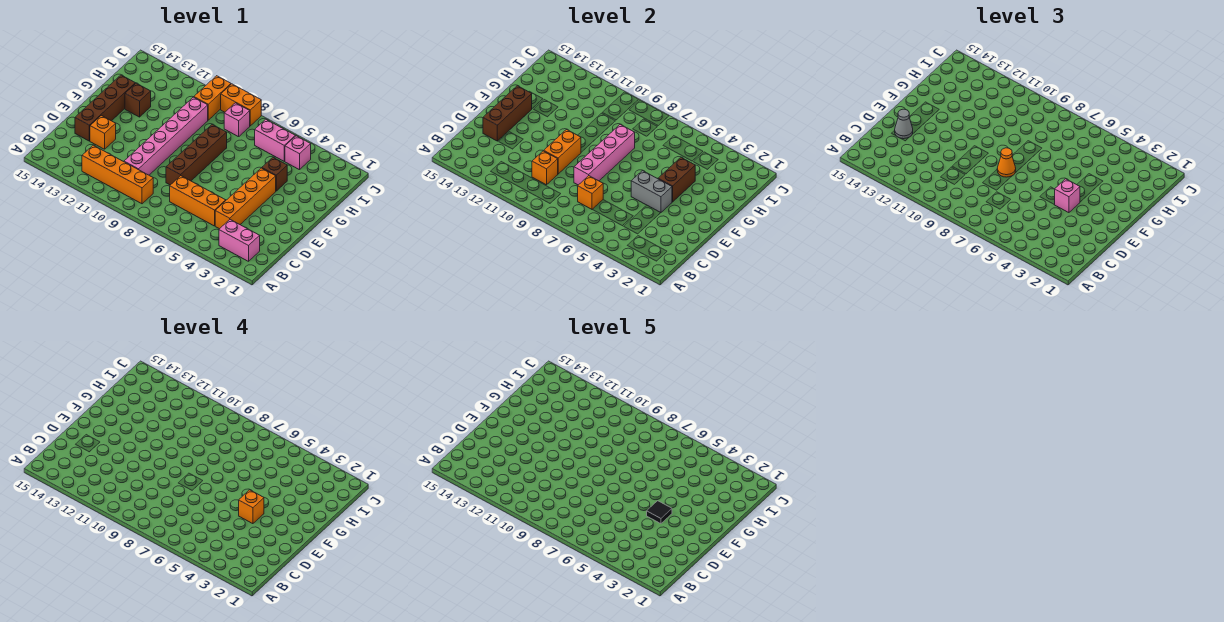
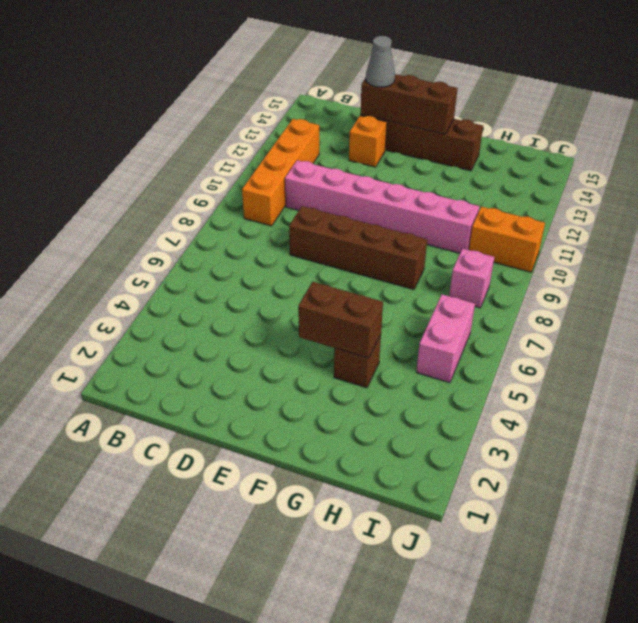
none -> pink brick B2:B3 level 1
none -> orange brick C4:F4 level 1
none -> orange brick C5:C7 level 1

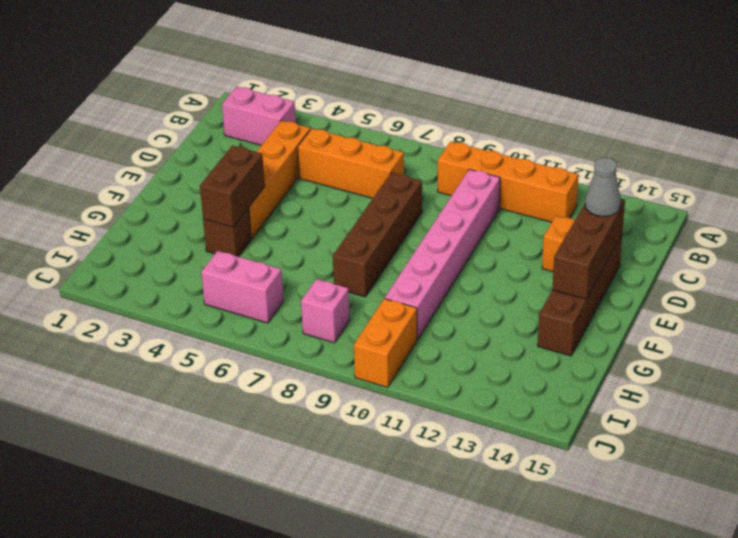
none -> brown brick G13 level 1
none -> pink brick I4 level 1
none -> orange brick J8:J9 level 1

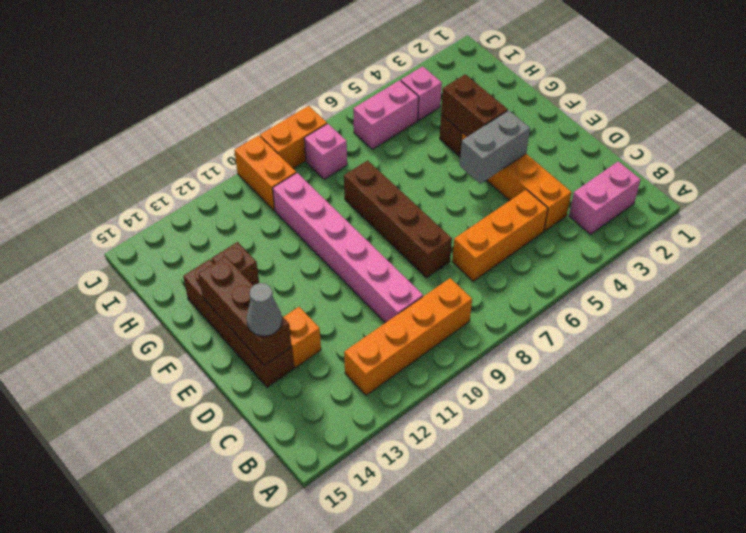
none -> orange brick C7 level 2
none -> orange brick C10 level 2
none -> pink brick D8:G8 level 2

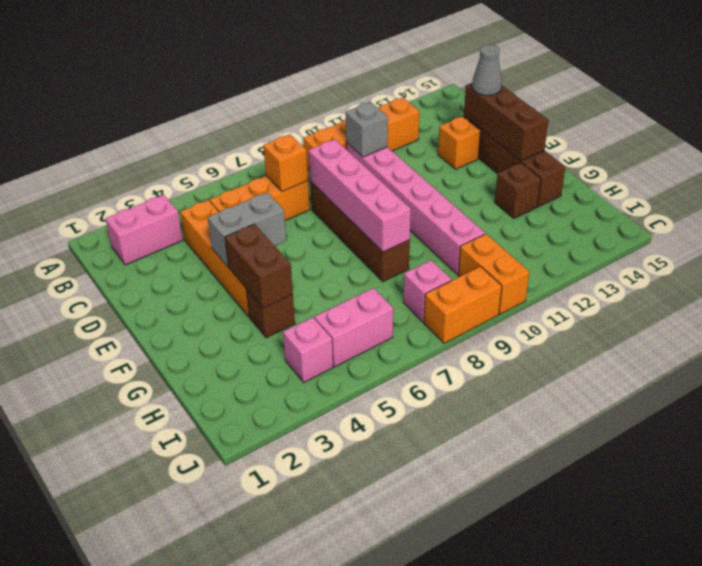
grey brick C10 level 2 -> orange brick C10 level 2
none -> orange brick D10:E10 level 2
none -> pink brick E4 level 3
none -> orange cone E8 level 3

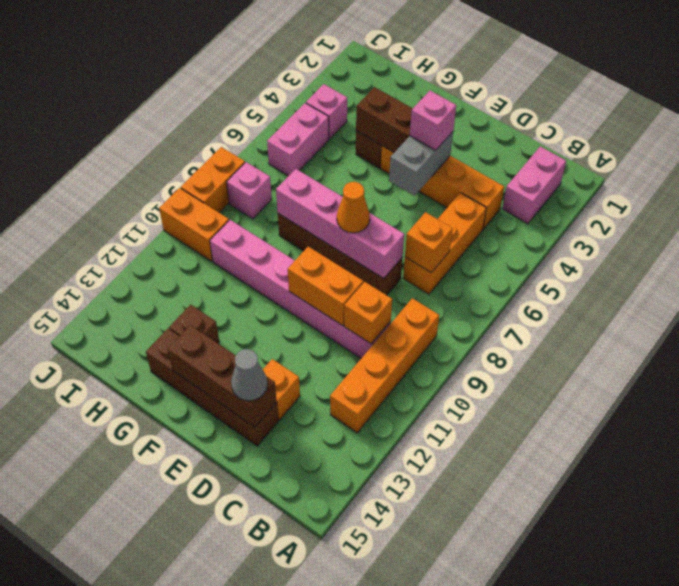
none -> orange brick E4 level 4
none -> black tile E4 level 5

